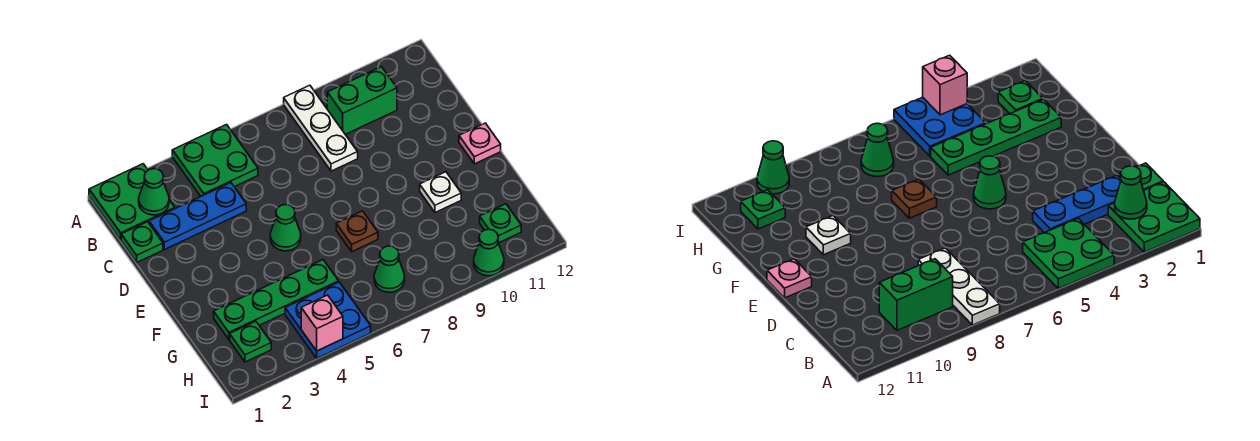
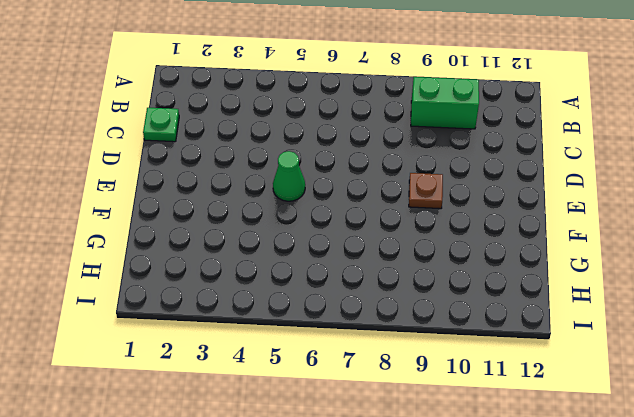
brown plate E9 level 1 -> brown plate F7 level 1
none -> green plate A1:B2 level 1
none -> green plate A4:B5 level 1
none -> white plate A8:C8 level 1

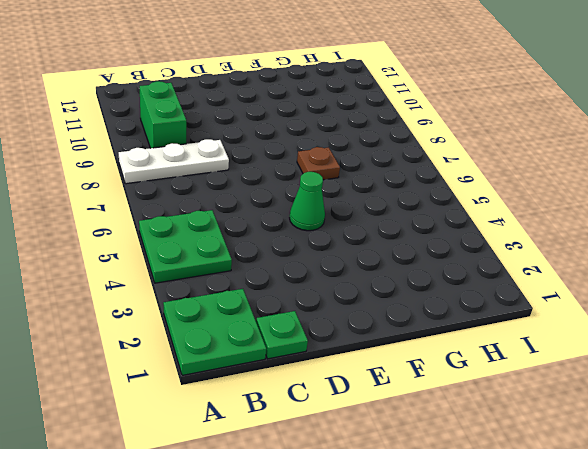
none -> blue plate C2:C4 level 1
none -> pink plate E12 level 1
none -> white plate F10 level 1

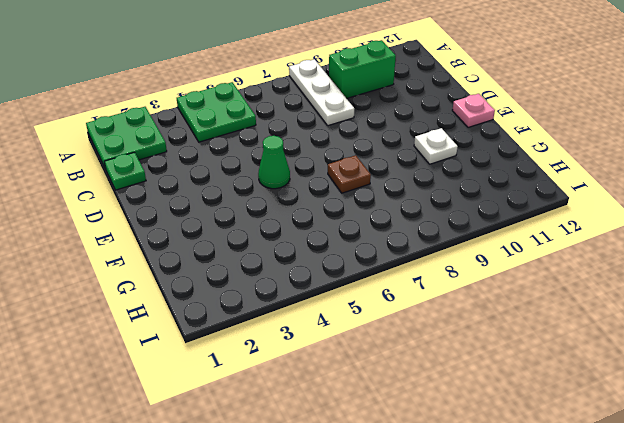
none -> blue plate C2:C4 level 1
none -> green plate G2:G5 level 1
none -> green plate H2 level 1

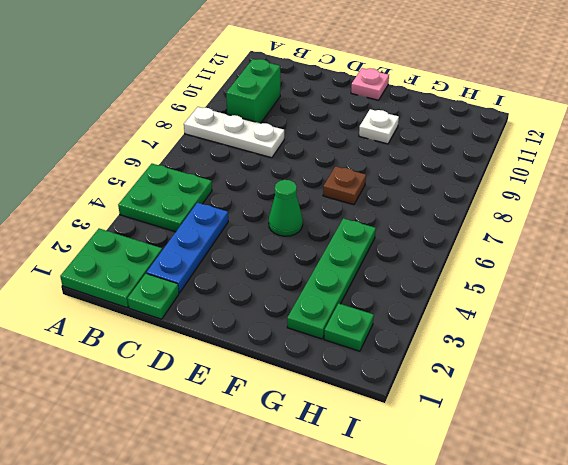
none -> blue plate H4:I5 level 1
none -> green cone H7 level 1
none -> green plate H11 level 1

